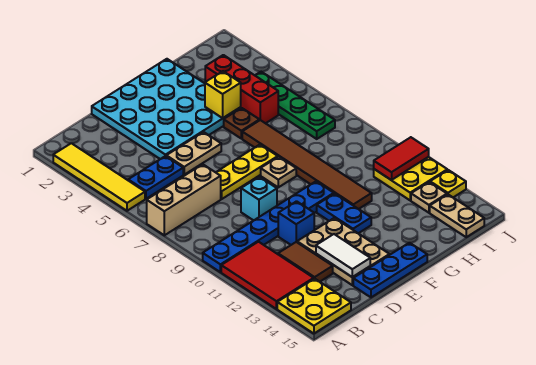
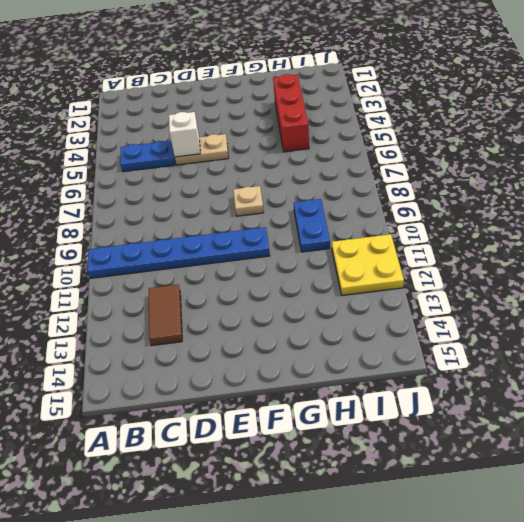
white brick D5 level 2 -> none
blue plate H9:H10 level 1 -> blue plate F11:F12 level 1
none -> yellow tile A2:A5 level 1
none -> tan brick A7:C7 level 1
none -> red tile A11:B13 level 1

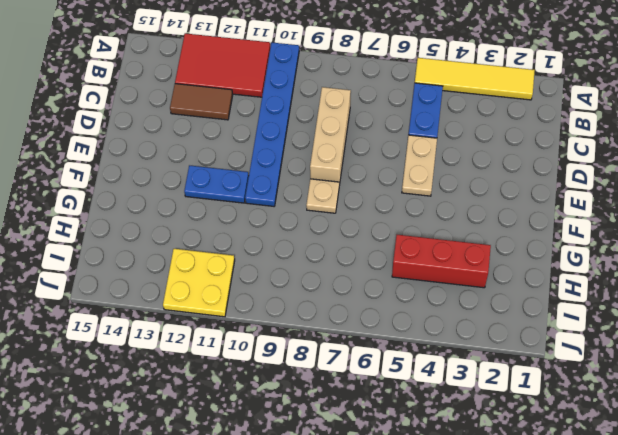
tan brick C8:E8 level 1 -> tan brick A7:C7 level 1
none -> yellow plate A14:B15 level 1
none -> cyan plate D1:G4 level 1
none -> yellow plate D7:F7 level 1

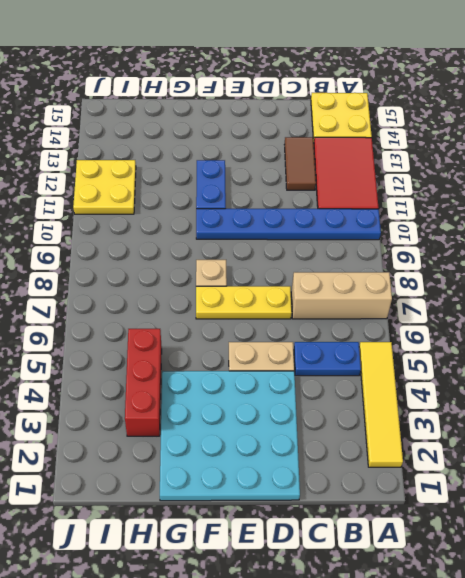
none -> cyan brick D9 level 1
none -> blue brick D11 level 1
none -> tan plate D12:E14 level 1

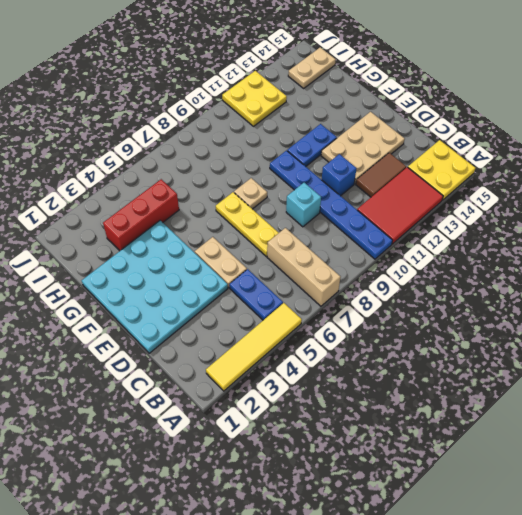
none -> blue plate D15:F15 level 1
none -> brown plate G5 level 1
none -> brown tile G6:G11 level 1

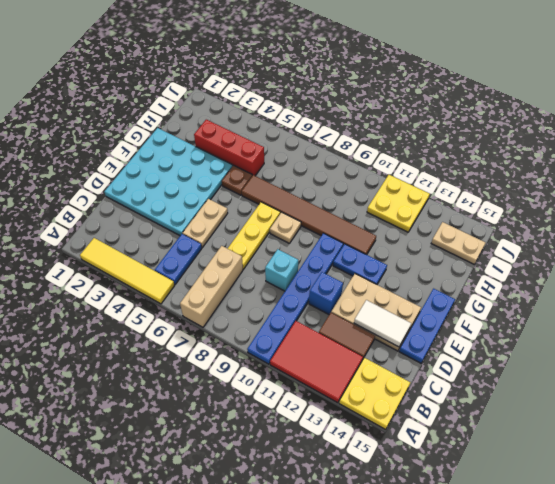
none -> green plate I4:I7 level 1
none -> tan plate I13 level 1
none -> yellow plate J13 level 1

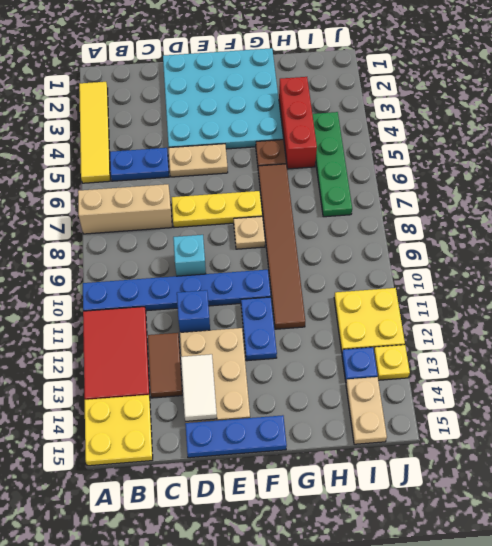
blue plate I13 level 1 -> tan plate I13 level 1
none -> yellow brick G4 level 2
none -> red tile I11:J11 level 2

